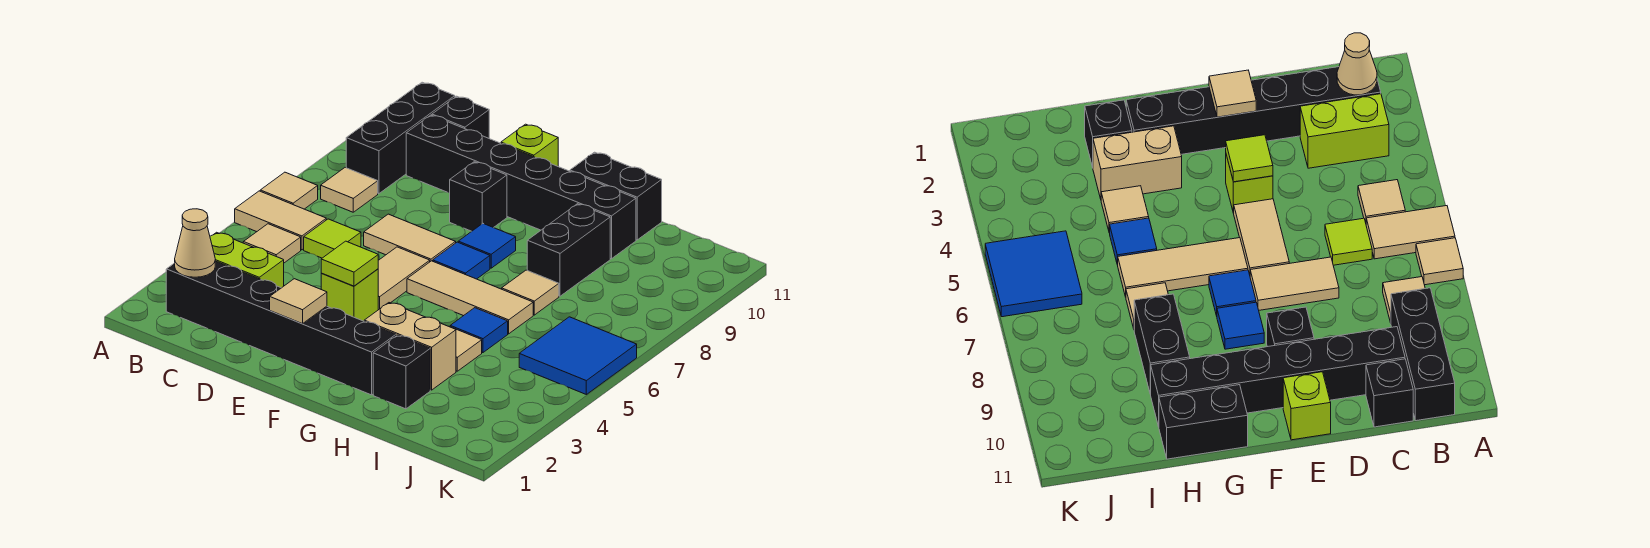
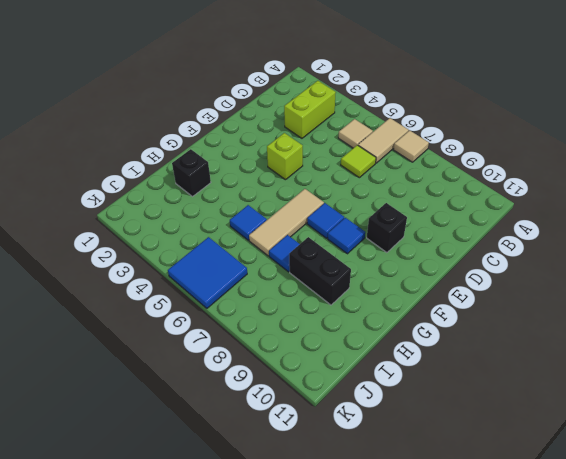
blue tile H7 level 1 -> tan tile H7 level 1
none -> black brick B2:G2 level 1
none -> tan tile B8 level 1
none -> black brick B9:B11 level 1

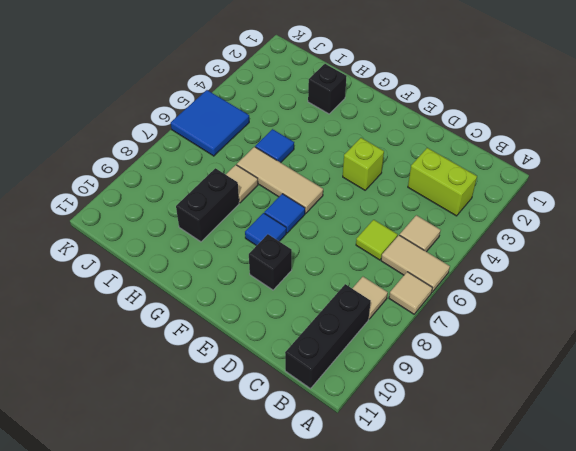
none -> black brick B2:G2 level 1
none -> black brick C10:H10 level 1
none -> black brick C11 level 1

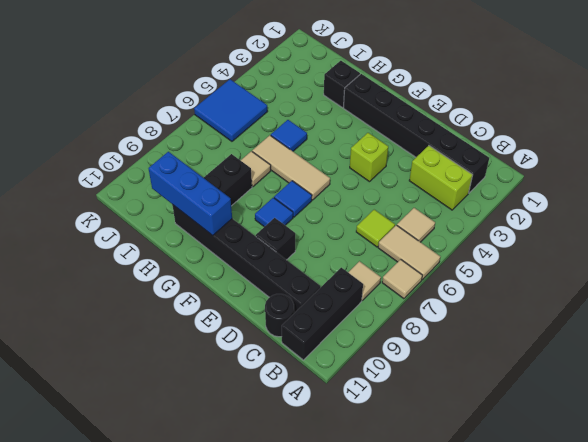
black round brick C11 level 1 -> black brick C11 level 1
blue brick G10:I10 level 2 -> none
none -> tan tile D7:E7 level 1
none -> tan tile E5:E6 level 1
none -> lime brick E11 level 1

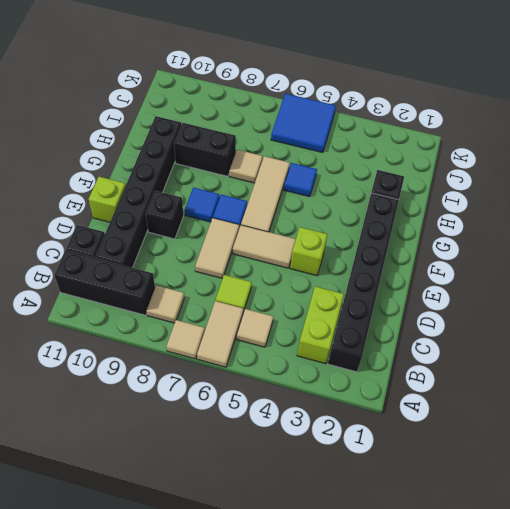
none -> tan brick G3:H3 level 1
none -> black brick G11:H11 level 1
none -> tan tile H4 level 1

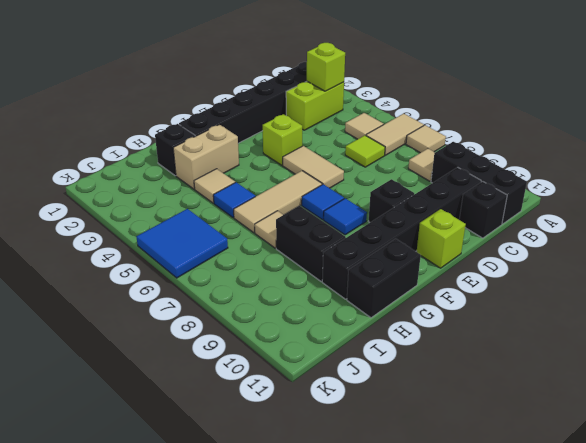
lime brick B3 level 2 -> none
none -> tan tile D7:E7 level 1
none -> tan cone B2 level 2
none -> tan tile E2 level 2

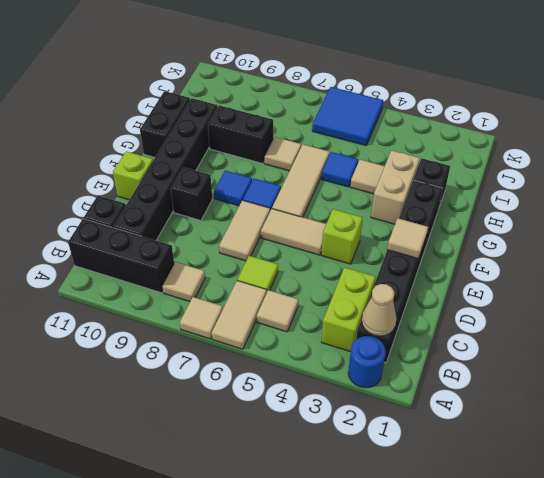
blue round brick A2 level 1 -> none
none -> lime tile E4 level 2

